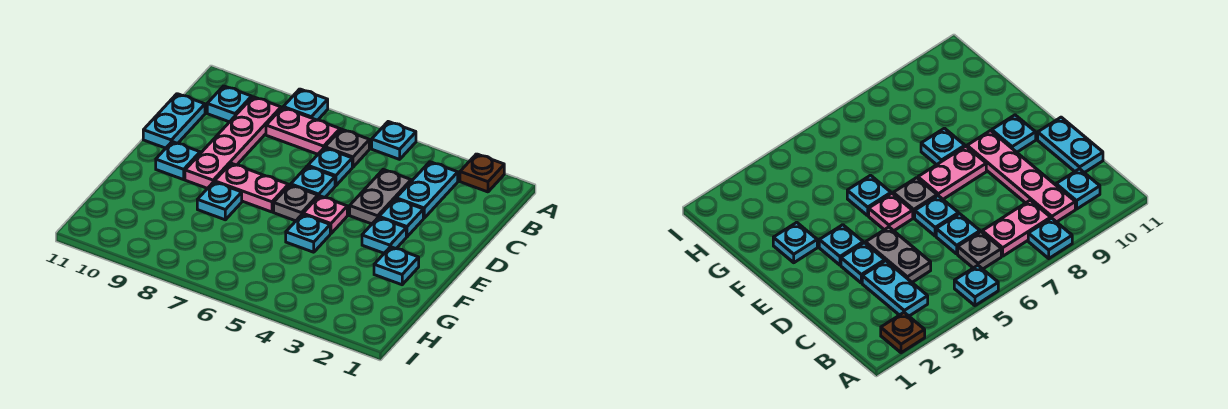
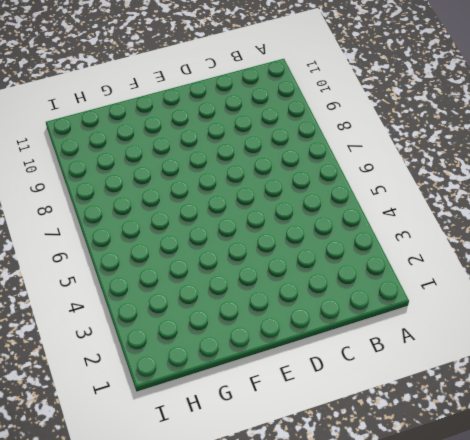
none -> brown plate A2 level 1
none -> cyan plate A5 level 1
none -> cyan plate A8 level 1

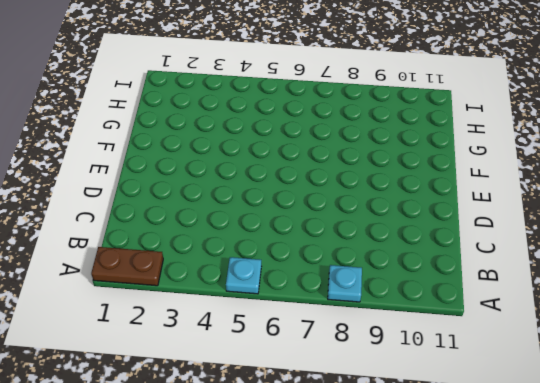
brown plate A1:A2 level 1 -> brown plate A2 level 1
none -> cyan plate B3:C3 level 1
none -> grey plate B6 level 1
none -> pink plate B7:B8 level 1

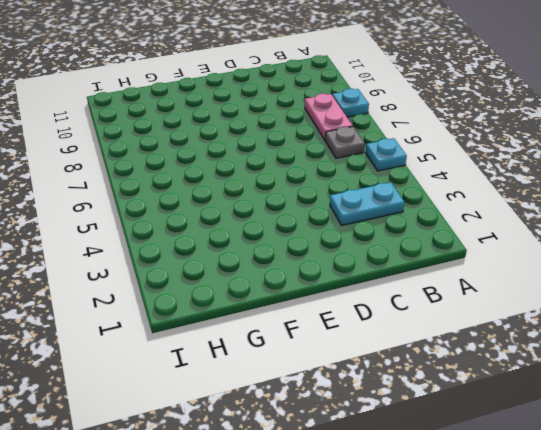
none -> brown plate A2 level 1
none -> pink plate B9:E9 level 1
none -> cyan plate B10 level 1

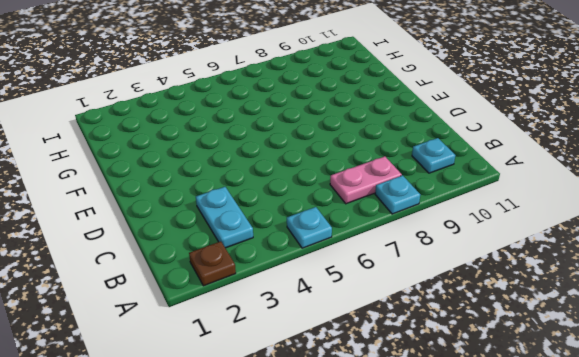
none -> grey plate B6 level 1
none -> pink plate B9:E9 level 1
none -> grey plate C4:D4 level 1

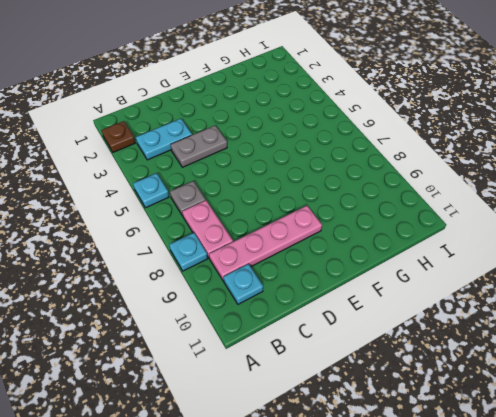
none -> cyan plate C6 level 1
none -> cyan plate C11:D11 level 1
none -> cyan plate D3 level 1

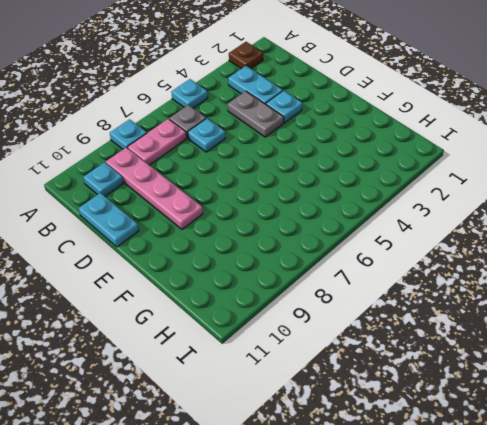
none -> cyan plate D6 level 1
none -> cyan plate E3 level 1
none -> pink plate E5 level 1

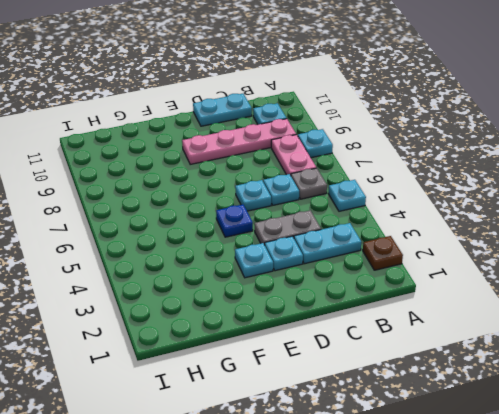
blue plate E5 level 1 -> pink plate E5 level 1
none -> grey plate E6 level 1
none -> pink plate E7:E8 level 1
none -> cyan plate E10 level 1

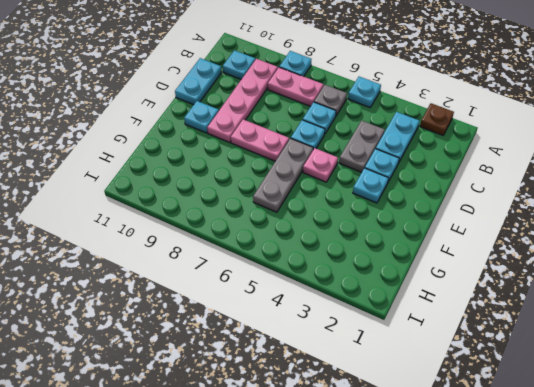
grey plate E6:G6 level 1 -> grey plate E6 level 1
none -> cyan plate F2 level 1
none -> cyan plate F5 level 1
none -> cyan plate F8 level 1

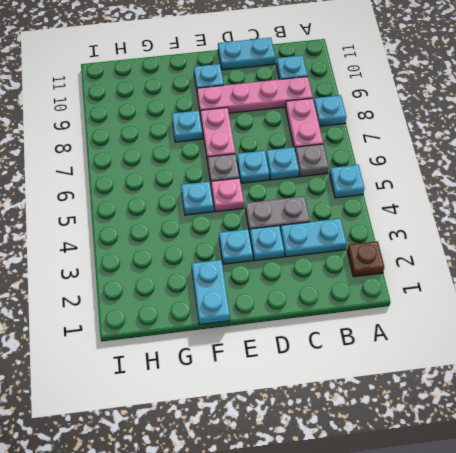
cyan plate F1:F2 level 1 -> cyan plate F2 level 1

